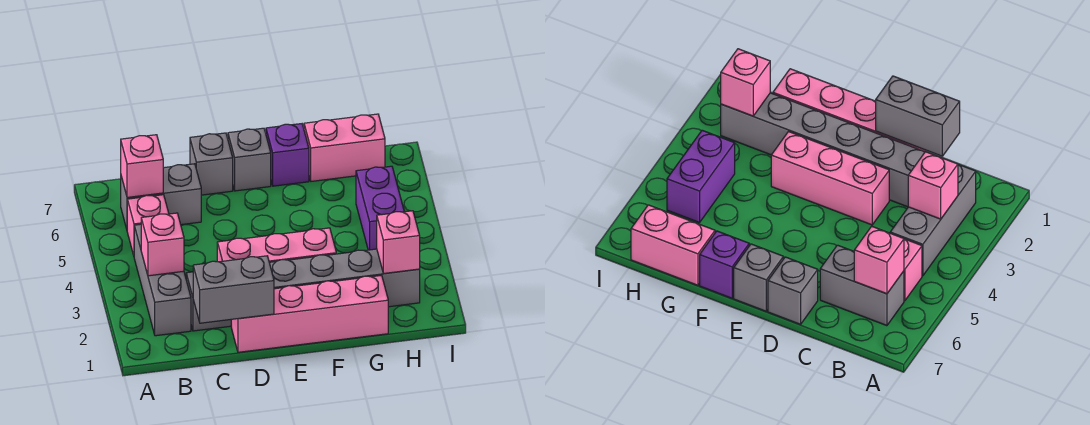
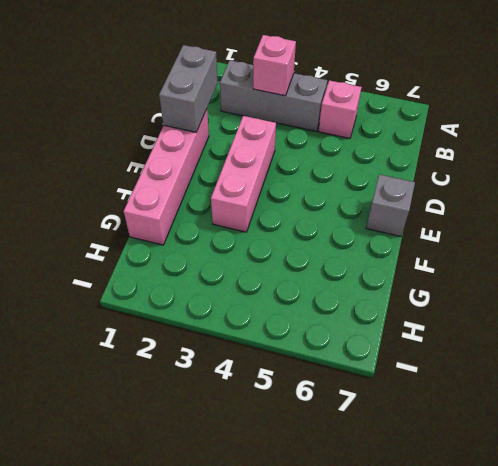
none -> grey brick B6:C6 level 1
none -> grey brick C2:H2 level 1
none -> grey brick D7 level 1

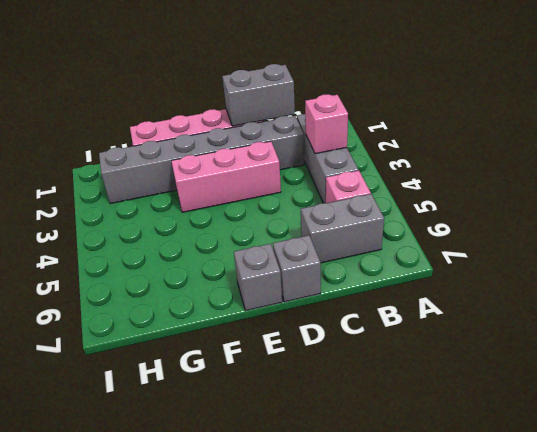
none -> purple brick F7 level 1
none -> pink brick G7:H7 level 1
none -> purple brick H4:H5 level 1

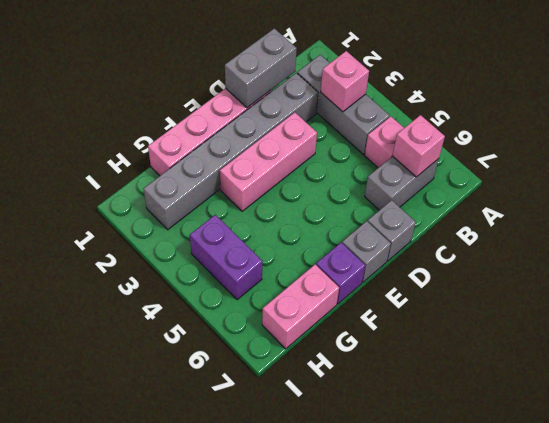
none -> pink brick H2 level 2

